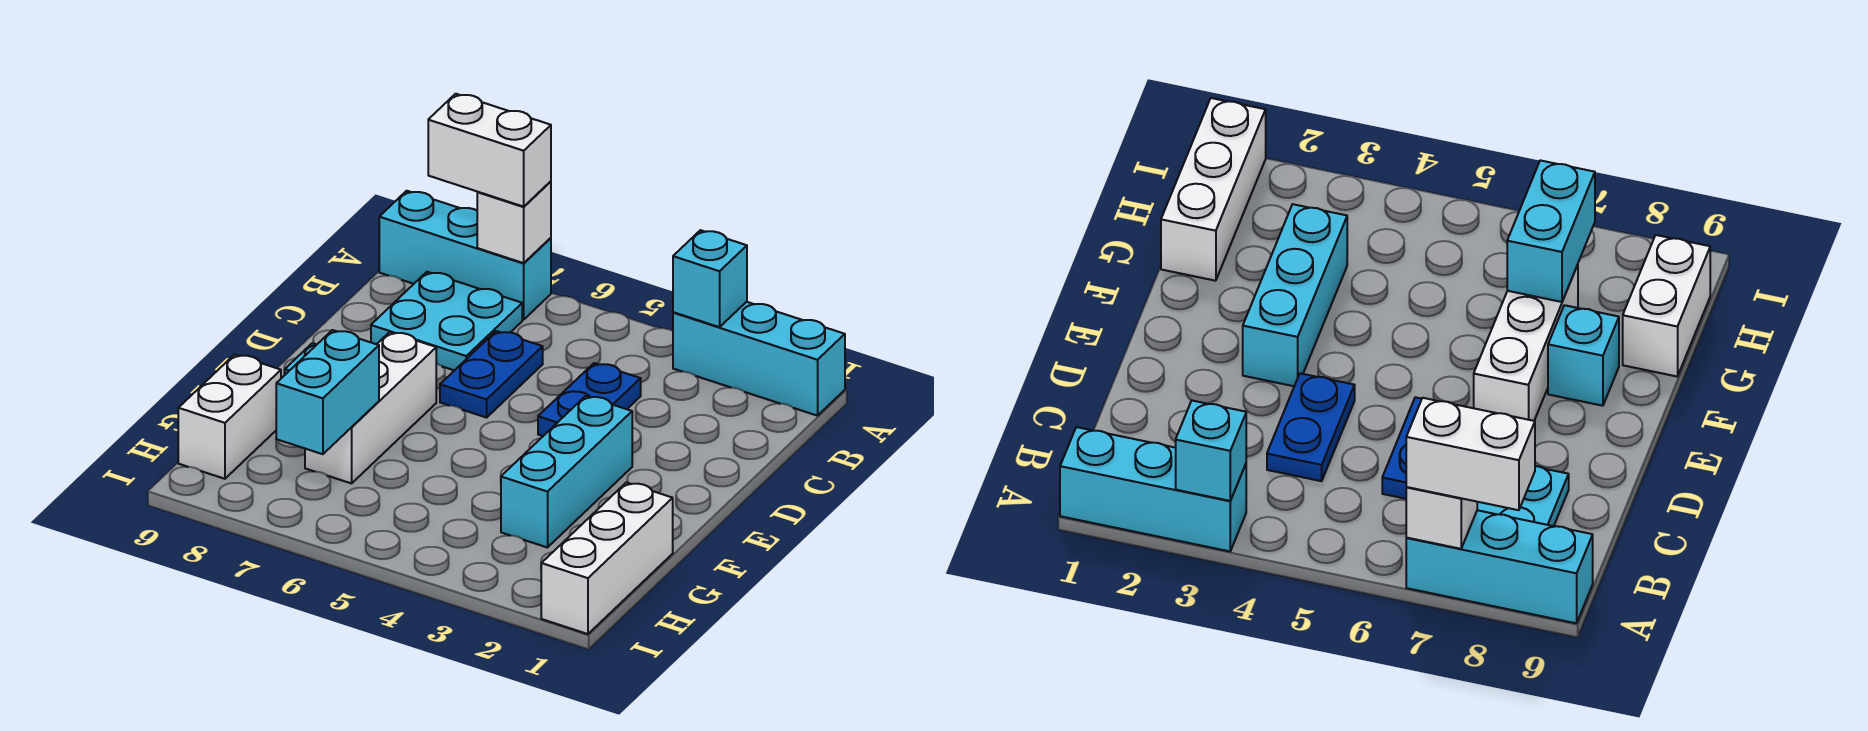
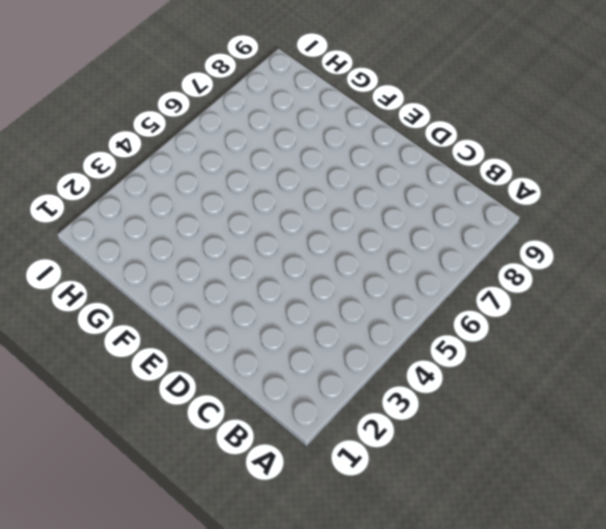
none -> cyan brick A1:A3 level 1
none -> cyan brick A7:A9 level 1
none -> cyan plate B7:C8 level 1

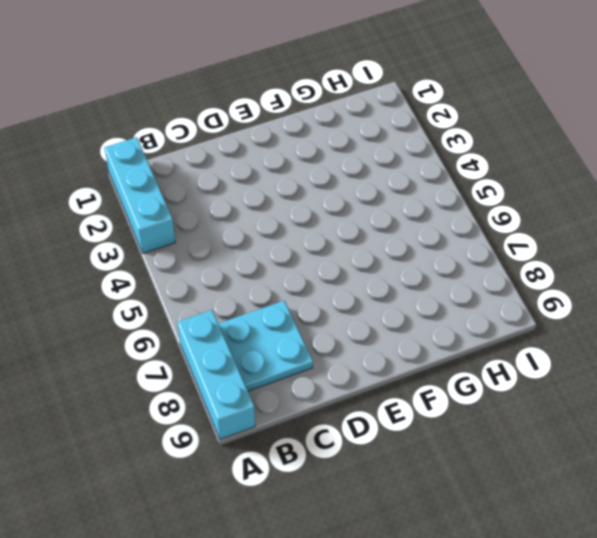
none -> blue plate C4:D4 level 1
none -> blue plate C6:D6 level 1
none -> cyan brick E3:G3 level 1

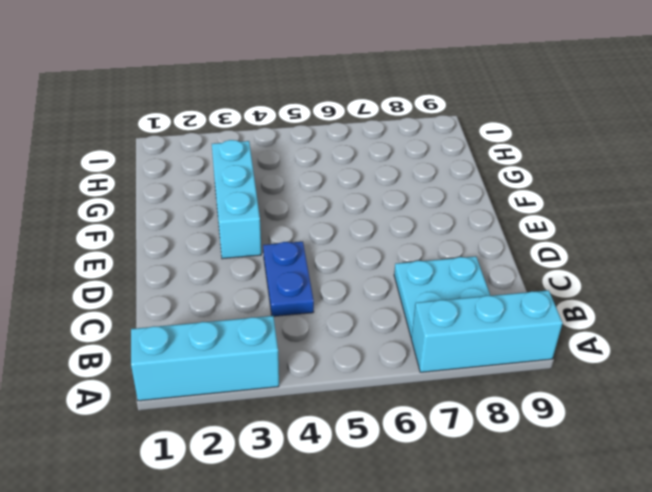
none -> blue plate C6:D6 level 1
none -> white brick E7:G7 level 1
none -> cyan brick F8 level 1

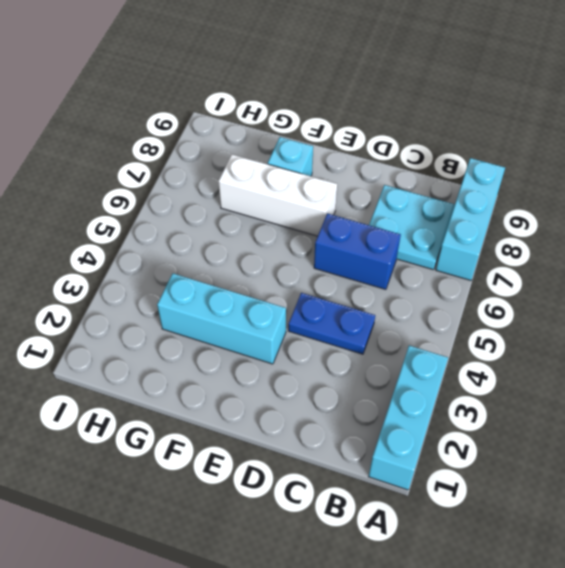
blue brick C6:D6 level 1 -> blue plate C6:D6 level 1
none -> white brick G1:I1 level 1
none -> white brick G9:H9 level 1
none -> cyan brick A3 level 2

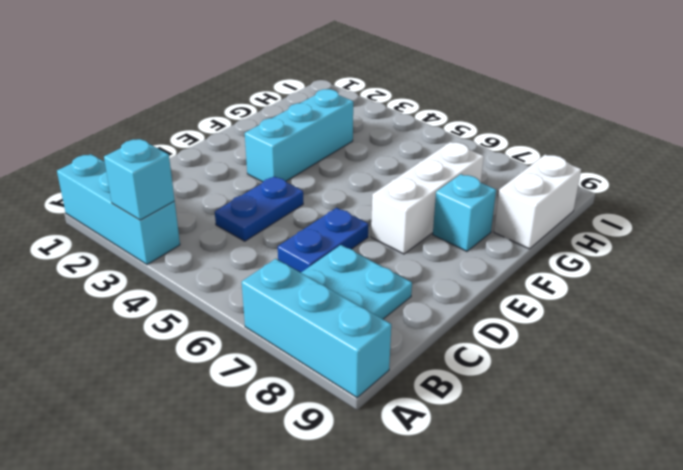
none -> white brick G1:I1 level 1
none -> white brick A7 level 2
none -> cyan brick G7:H7 level 2

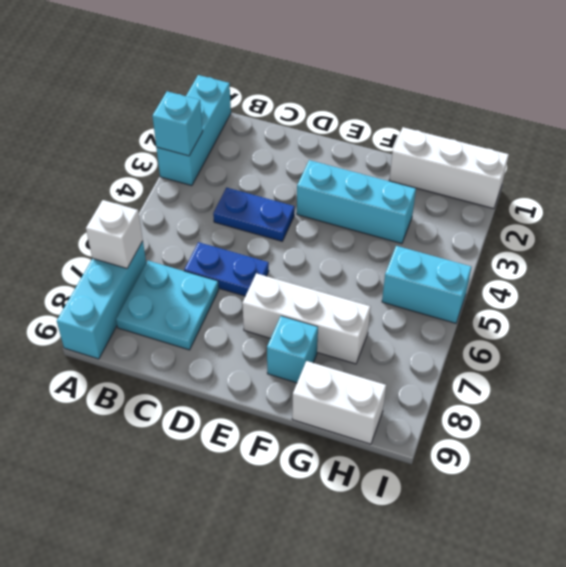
cyan brick H5:I5 level 1 -> cyan brick G7:H7 level 2
none -> white brick A7:A8 level 3

